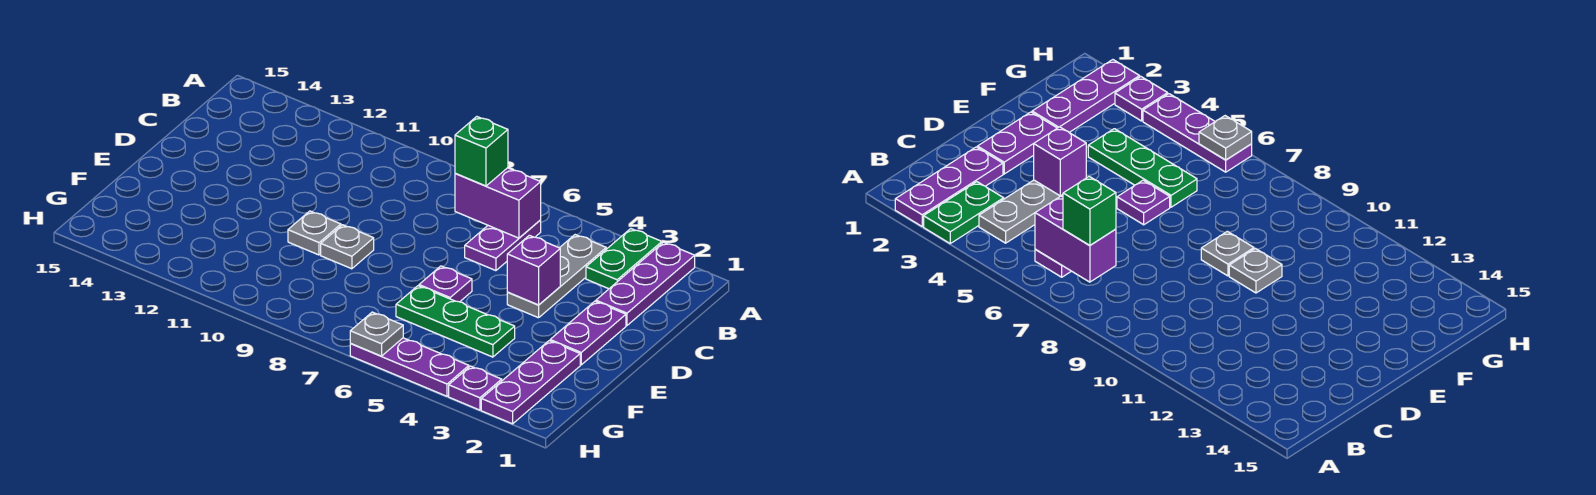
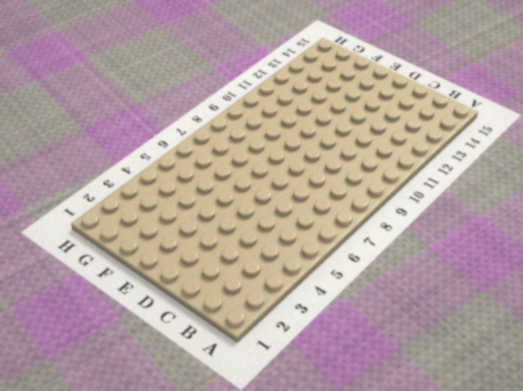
none -> purple plate A2:C2 level 1
none -> green plate A3:B3 level 1
none -> grey plate B4:D4 level 1

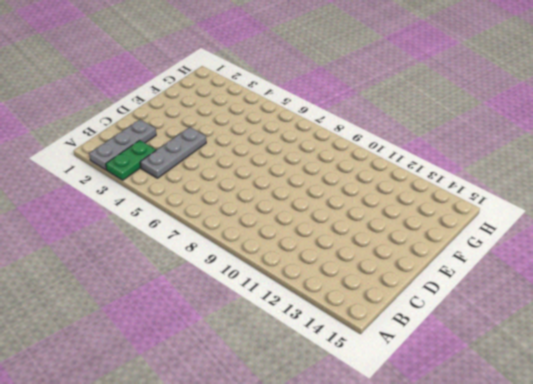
grey plate A2:C2 level 1 -> purple plate A2:C2 level 1
none -> purple plate B6:C6 level 1
none -> purple plate D2:E2 level 1
none -> purple plate E6 level 1

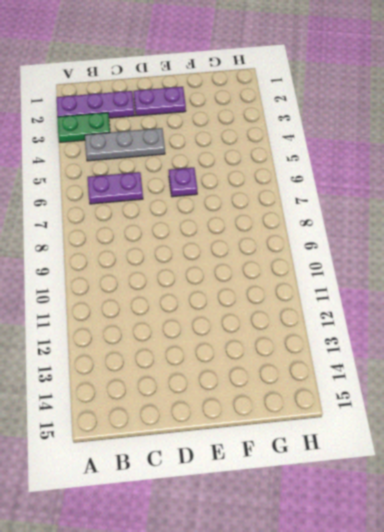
none -> grey plate E9 level 1
none -> grey plate E10 level 1
none -> purple plate F2:H2 level 1

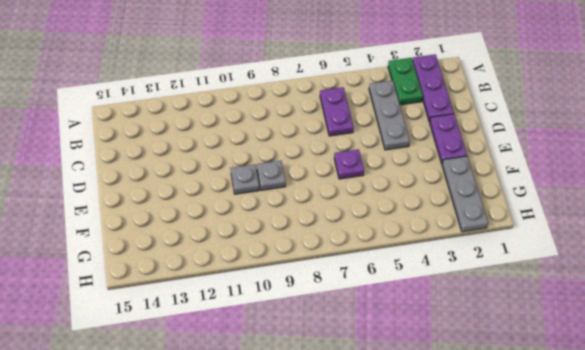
grey plate F2:H2 level 1 -> purple plate F2:H2 level 1
none -> green plate F4:F6 level 1
none -> purple plate H3 level 1
none -> purple plate H4:H6 level 1

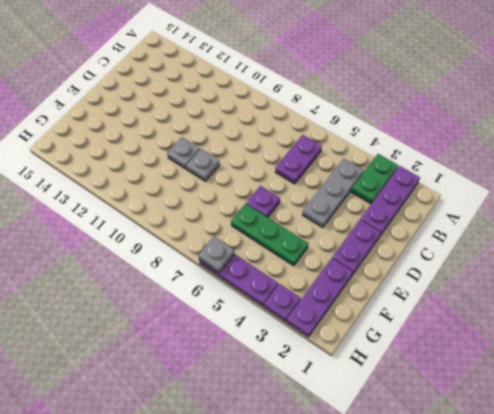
none -> purple brick B6:B7 level 2
none -> purple brick D4 level 2
none -> green brick B7 level 3

